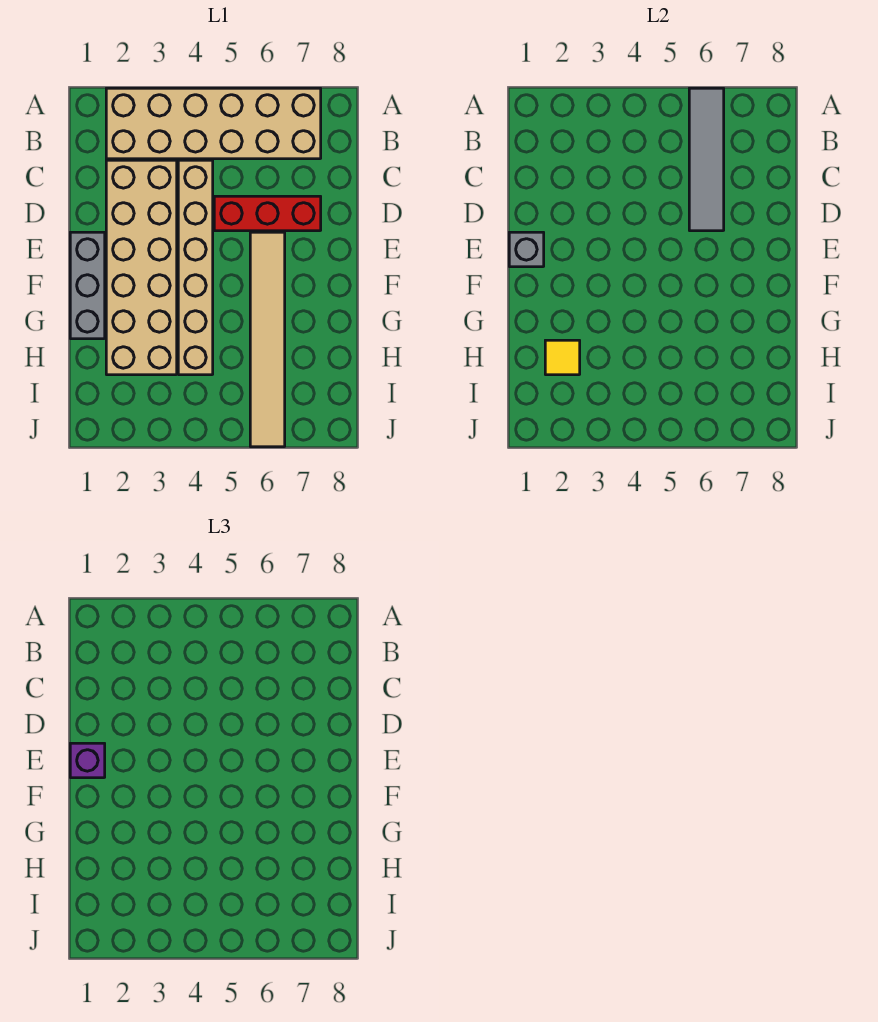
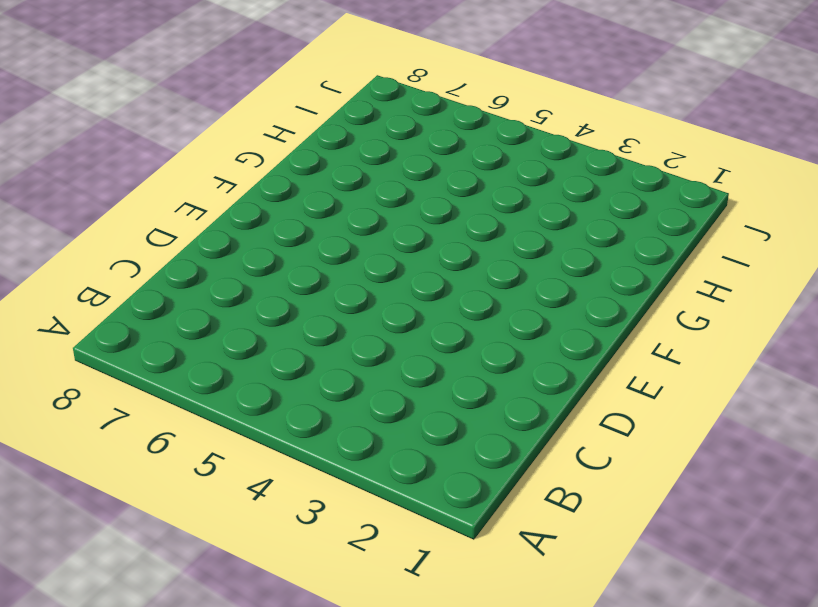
none -> tan brick A2:B7 level 1
none -> tan brick C2:H3 level 1

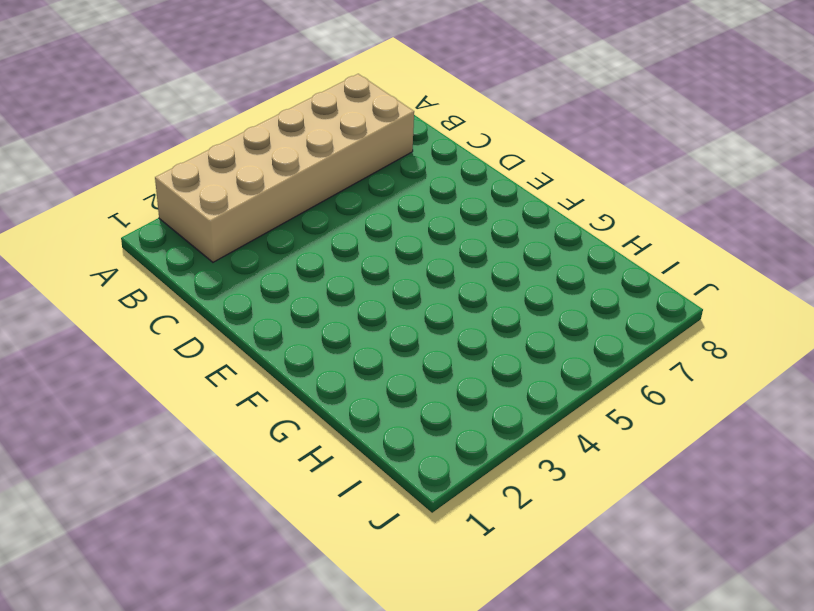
none -> tan brick C2:H3 level 1
none -> tan brick C4:H4 level 1

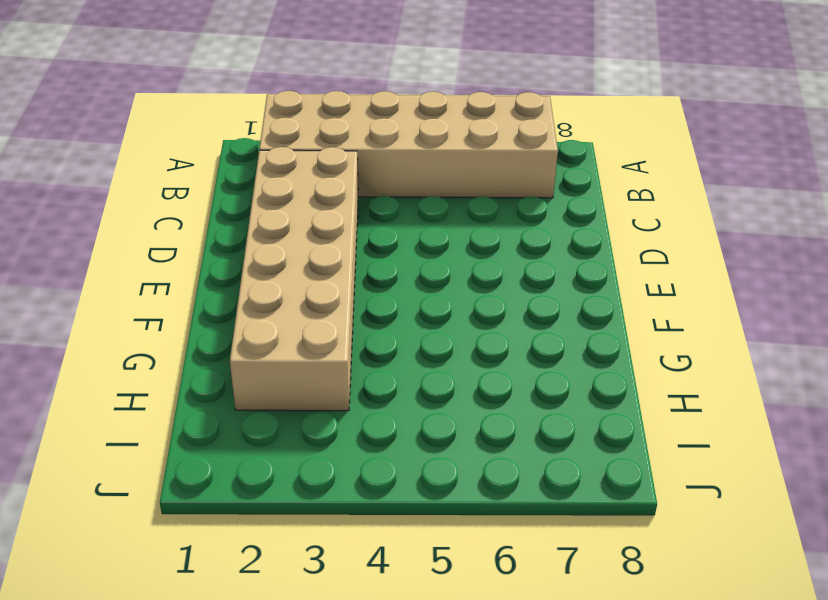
none -> tan brick C4:H4 level 1
none -> red brick D5:D7 level 1

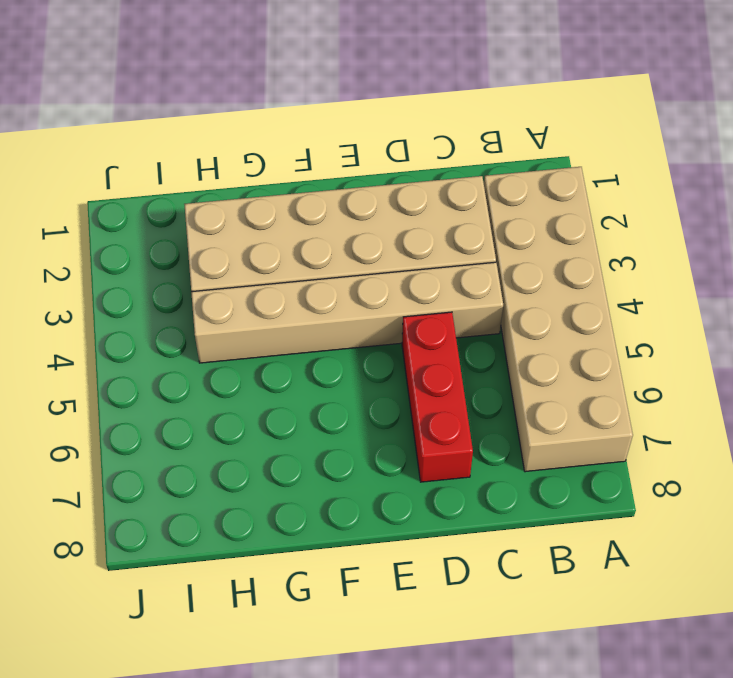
none -> grey brick E1:G1 level 1
none -> tan tile E6:J6 level 1

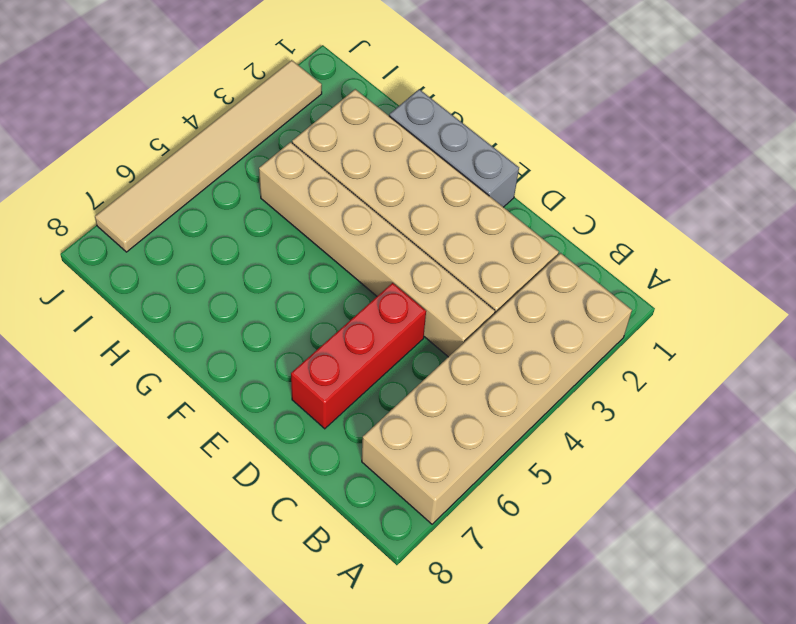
tan tile J2:J7 level 1 -> tan tile E6:J6 level 1
none -> grey tile A6:D6 level 2
none -> grey brick E1 level 2

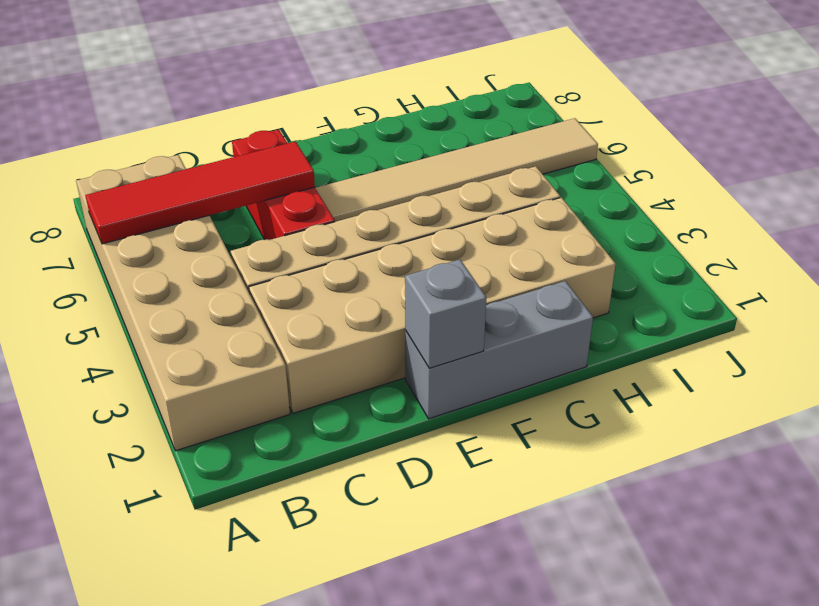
red tile A6:D6 level 2 -> grey tile A6:D6 level 2
none -> yellow tile H2 level 2
none -> purple brick E1 level 3

